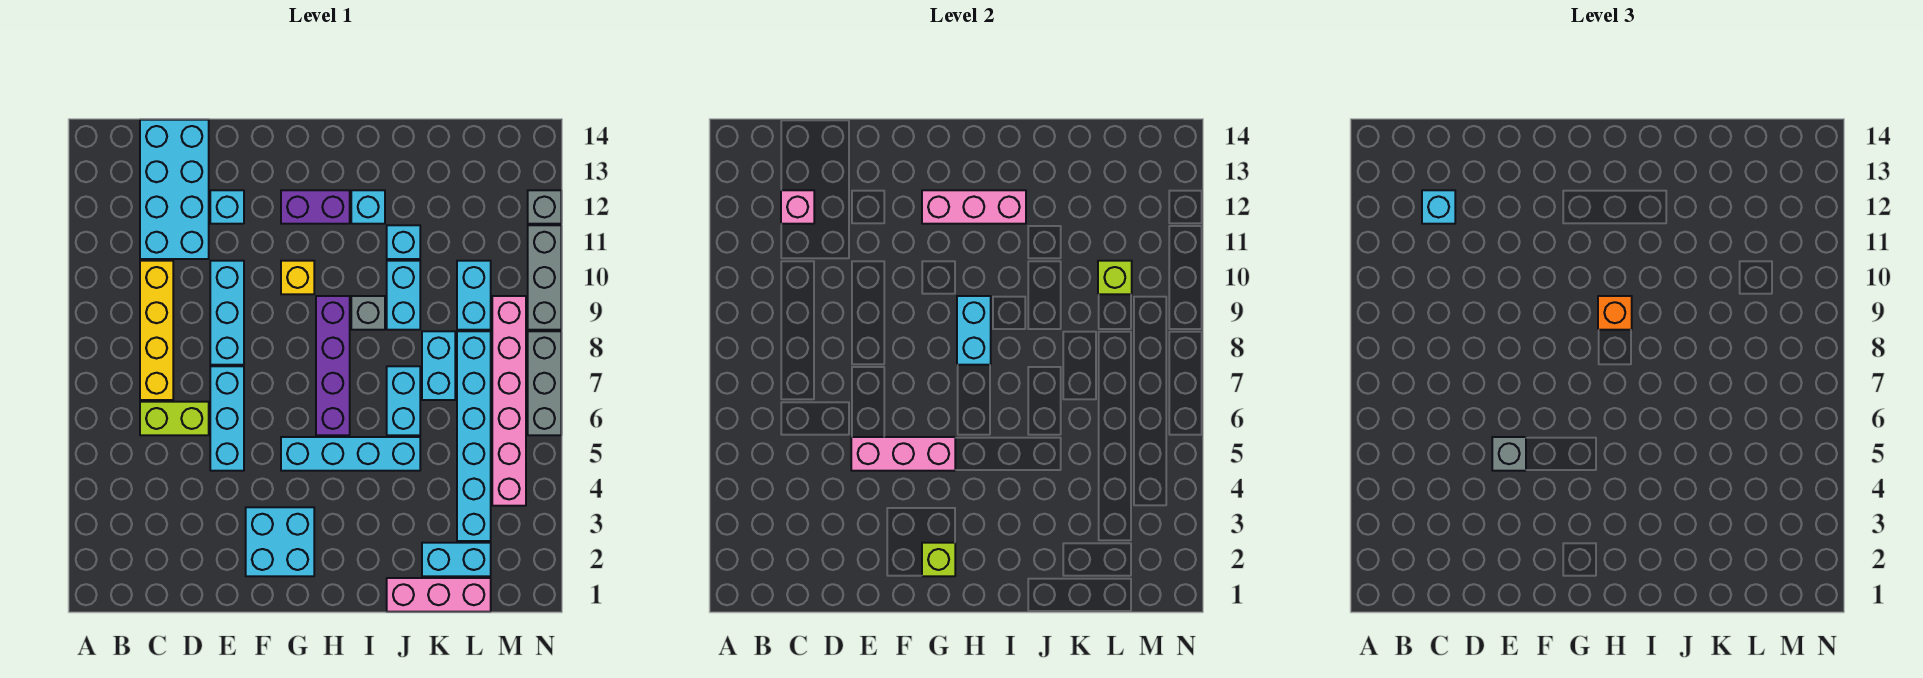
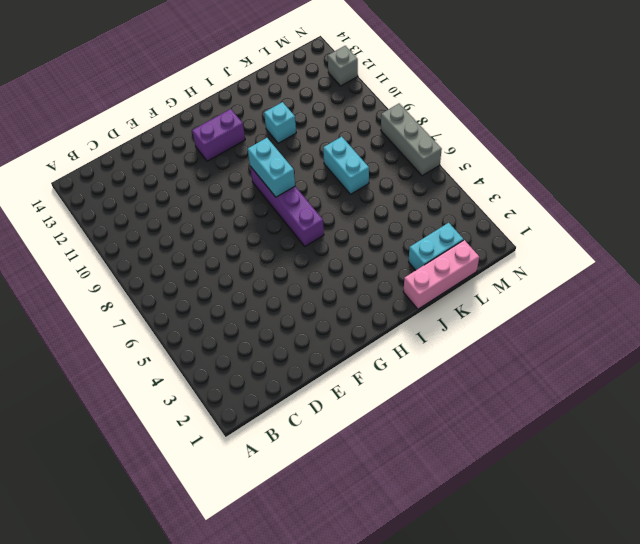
none -> lime brick C6:D6 level 1
none -> yellow brick C7:C10 level 1
none -> cyan brick C11:D14 level 1
none -> cyan brick E5:E7 level 1

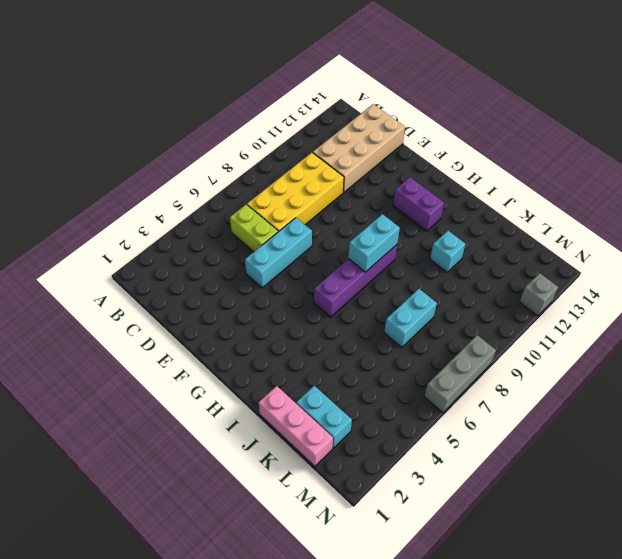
yellow brick C7:D10 level 1 -> yellow brick C7:C10 level 1
tan brick C11:D14 level 1 -> cyan brick C11:D14 level 1
none -> cyan brick E8:E10 level 1
none -> cyan brick E12 level 1
none -> cyan brick F2:G3 level 1
none -> cyan brick G5:J5 level 1

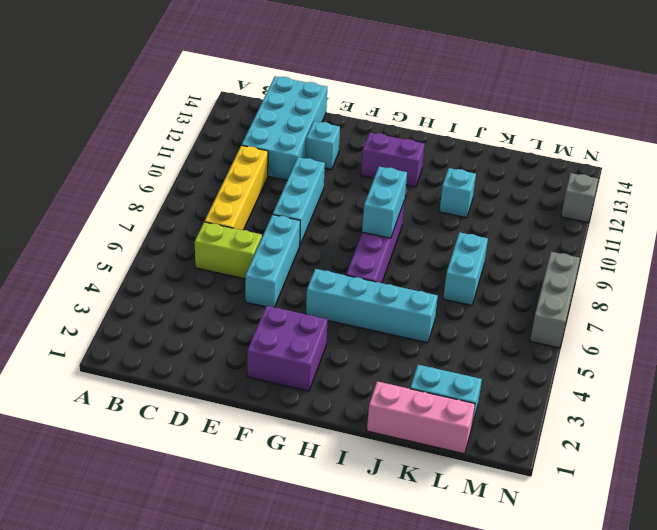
purple brick F2:G3 level 1 -> cyan brick F2:G3 level 1
none -> yellow brick G10 level 1
none -> grey brick I9 level 1
none -> cyan brick I12 level 1
none -> cyan brick J6:J7 level 1

